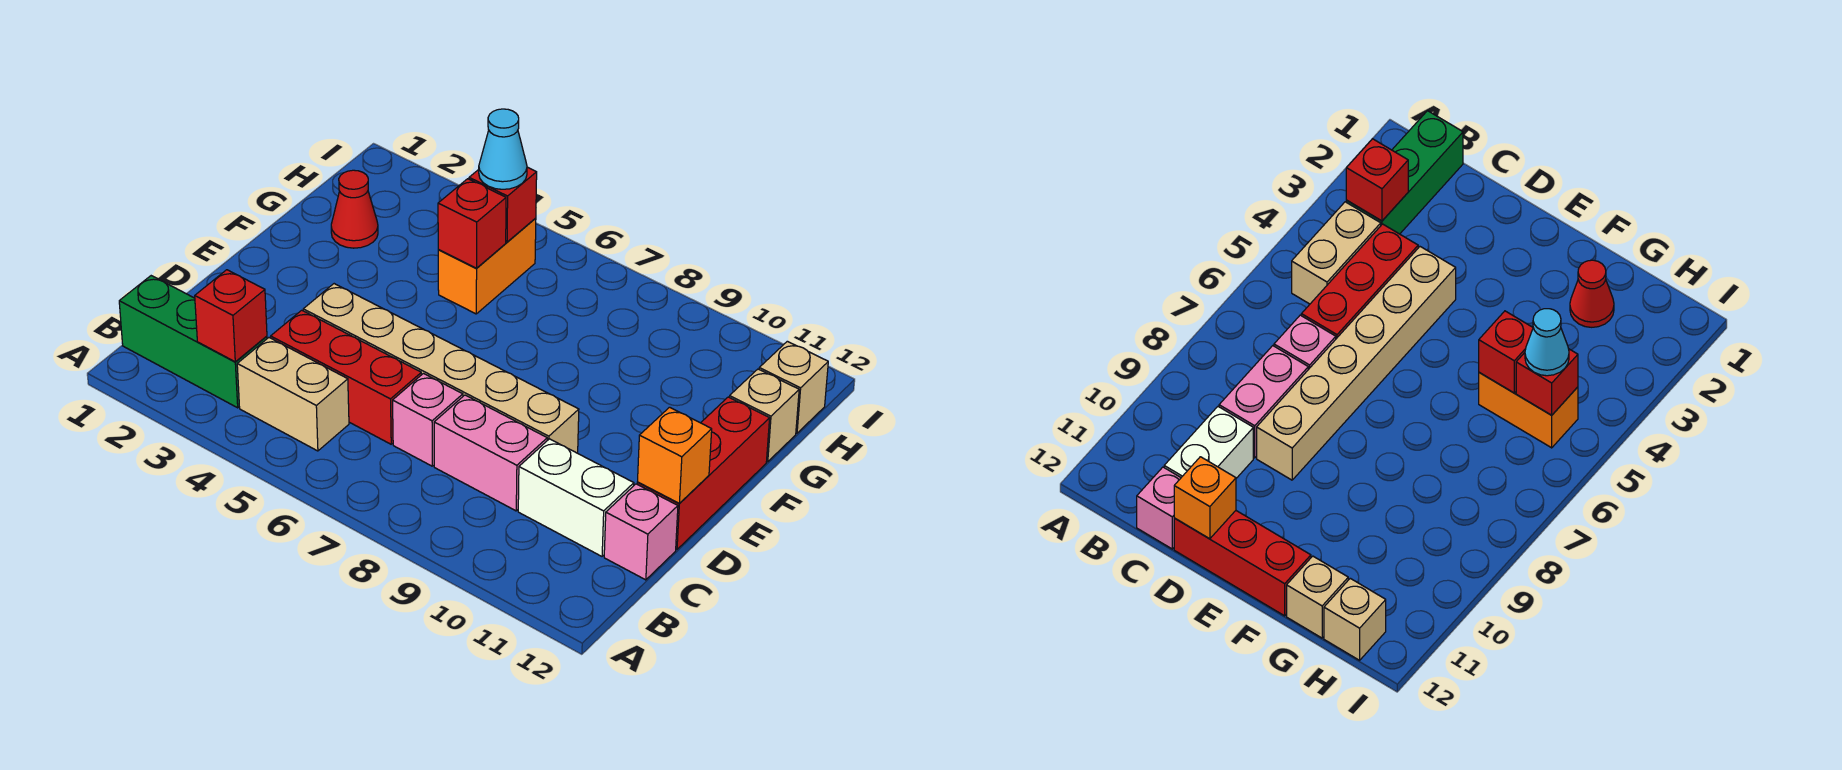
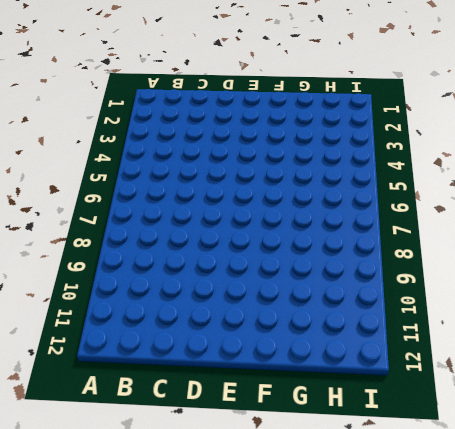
none -> green brick B1:B3 level 1
none -> tan brick B4:B5 level 1
none -> red brick C4:C6 level 1

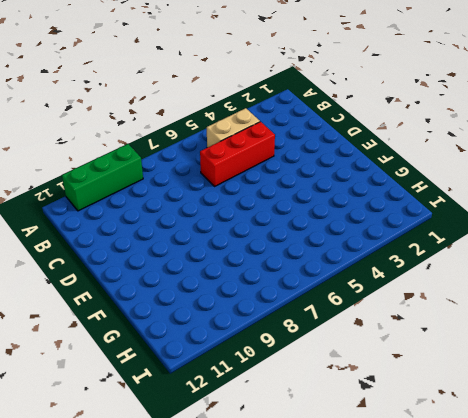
green brick A9:A11 level 1 -> green brick B1:B3 level 1
none -> pink brick C7 level 1
none -> pink brick C8:C9 level 1
none -> white brick C10:C11 level 1

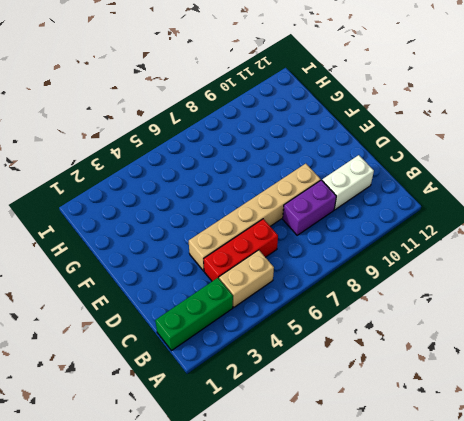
purple brick C8:C9 level 1 -> pink brick C8:C9 level 1
none -> pink brick C7 level 1
none -> pink brick C12 level 1
none -> red brick D12:F12 level 1

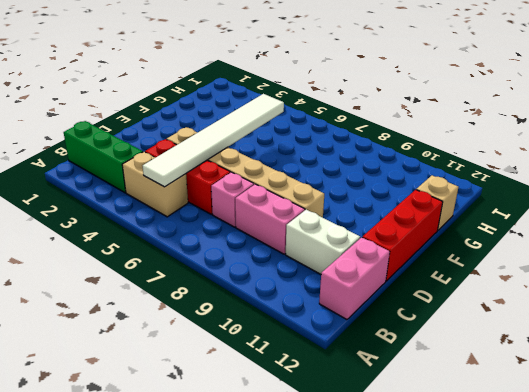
white tile B5:G5 level 2 -> red brick G5 level 2
pink brick B12:C12 level 1 -> pink brick C12 level 1
none -> red cone G2 level 1
none -> orange brick G5:H5 level 1
none -> tan brick H12 level 1

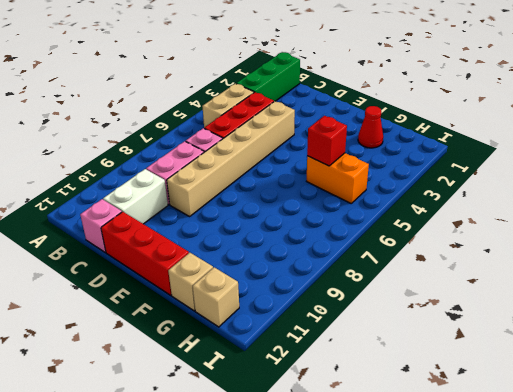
none -> red brick B3 level 2
none -> orange brick D12 level 2
none -> red brick H5 level 2

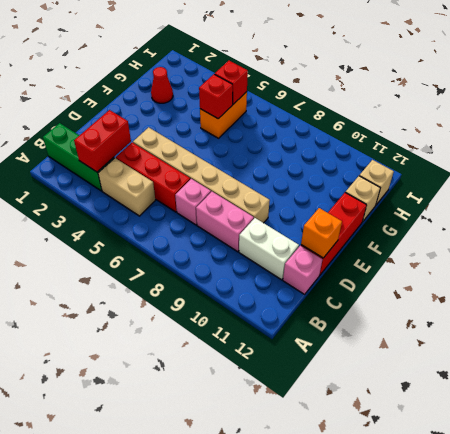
red brick B3:C3 level 2 -> red brick B3 level 2
none -> cyan cone H5 level 3

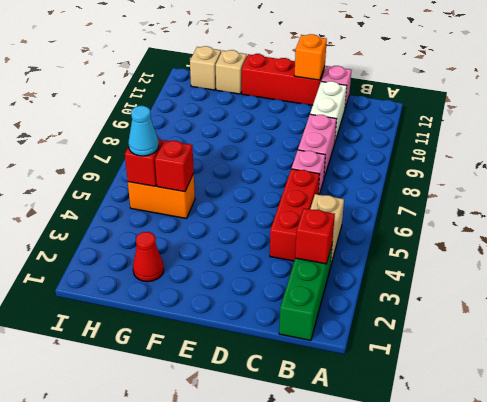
none -> tan brick D4:D9 level 1

